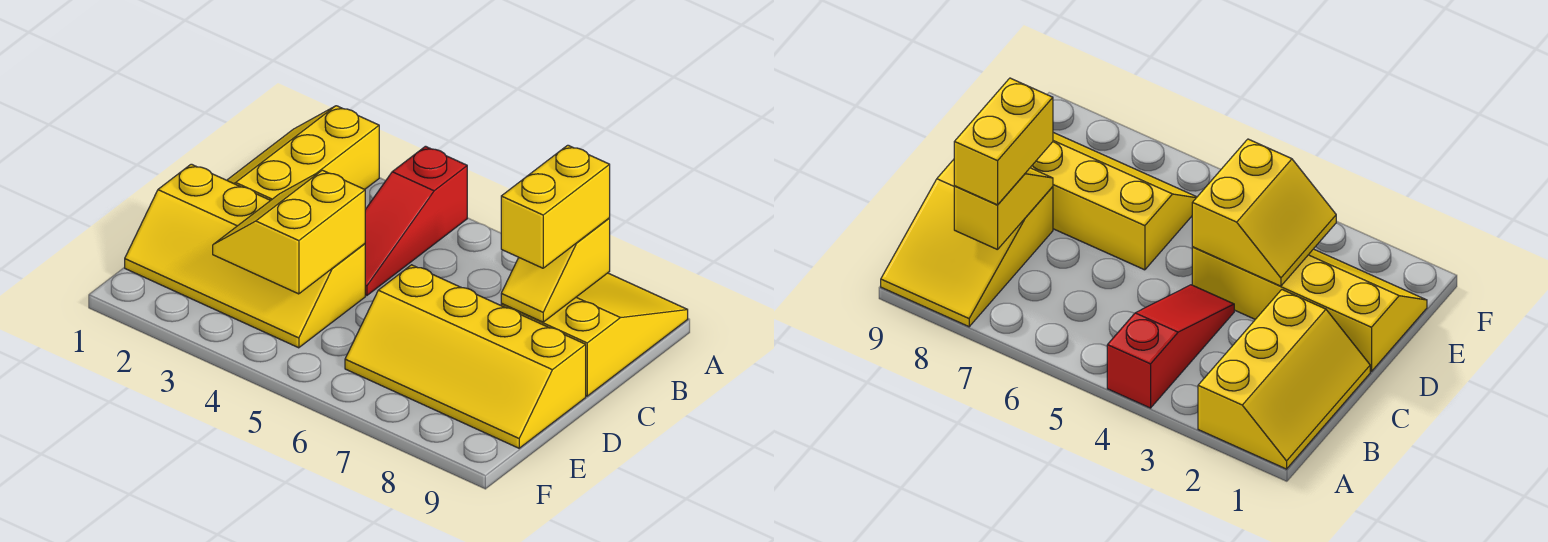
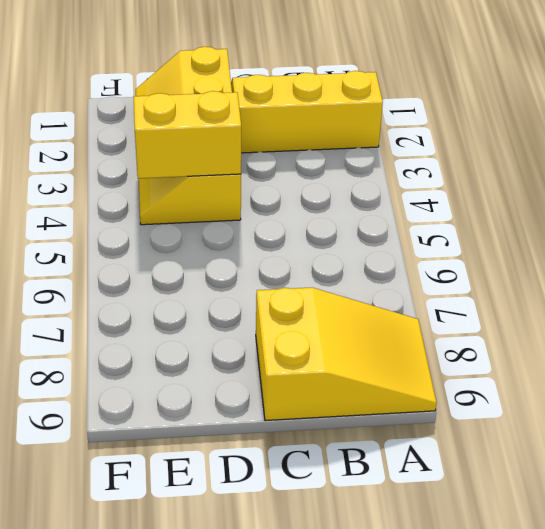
none -> red slope A4:C4 level 1 top A
none -> yellow slope D6:E9 level 1 top D

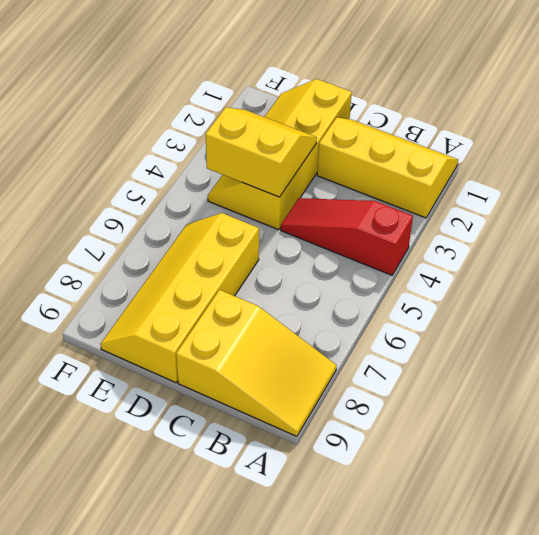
none -> yellow slope B8:C8 level 2 top B
none -> yellow brick B8:C8 level 3

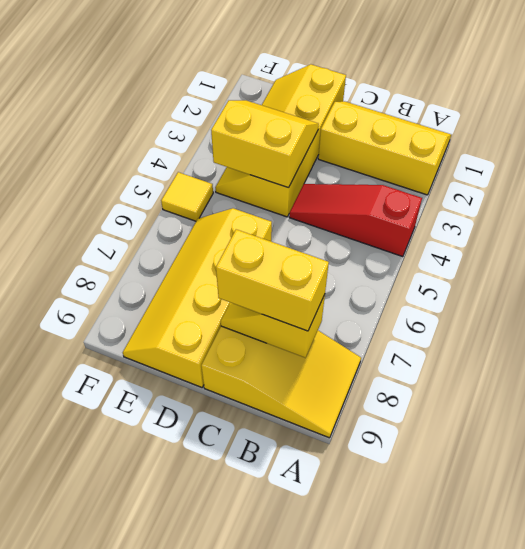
yellow tile F5 level 1 -> none

